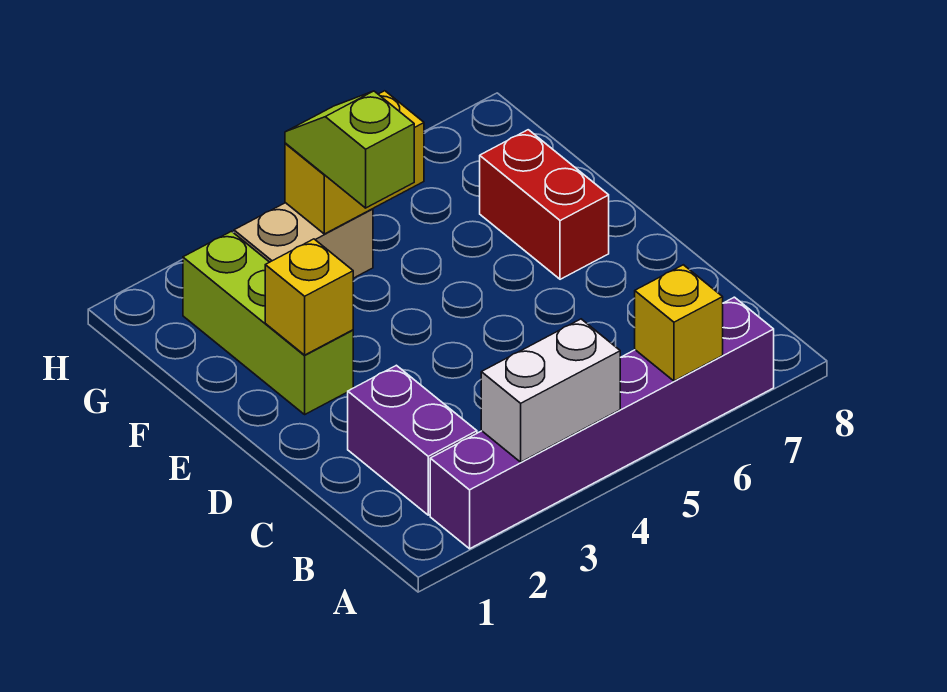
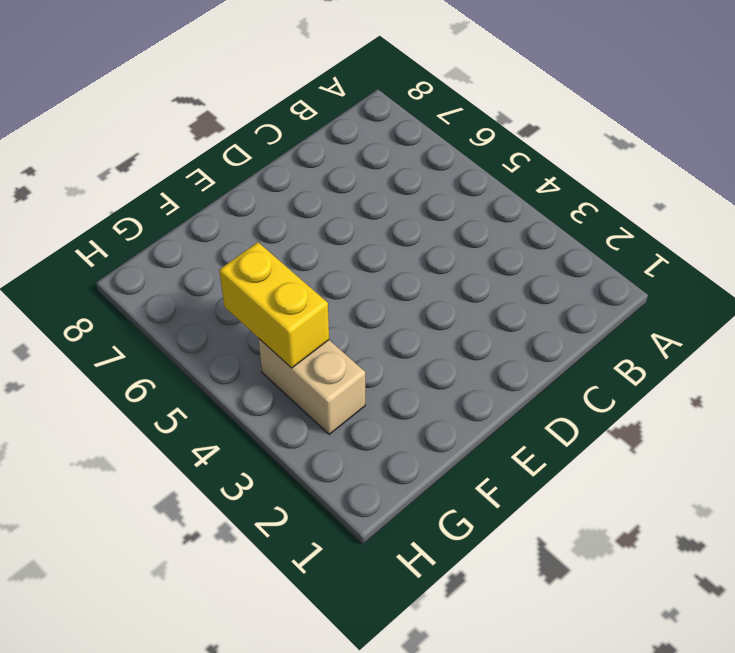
none -> purple brick A2:A7 level 1
none -> purple brick B2:C2 level 1

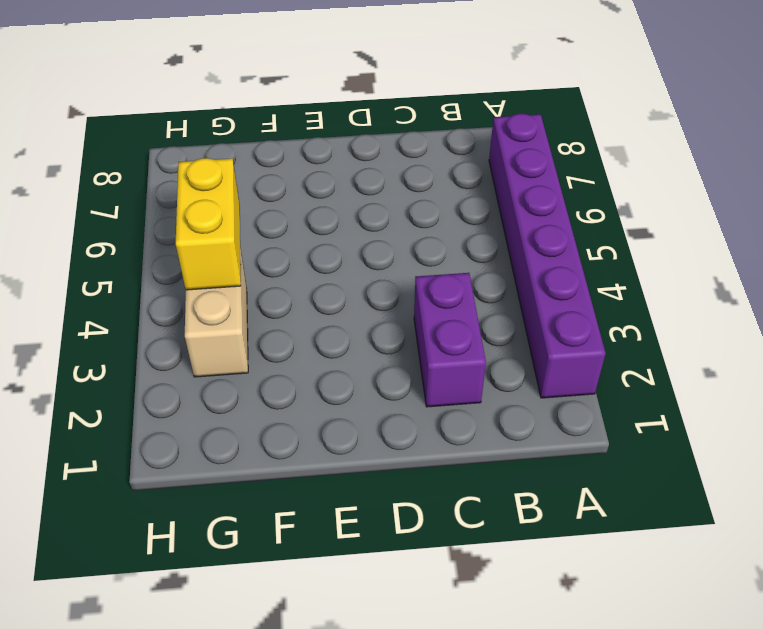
purple brick C2:C3 level 1 -> purple brick B2:C2 level 1
none -> lime brick E2:G2 level 1
none -> red brick E7:F7 level 1

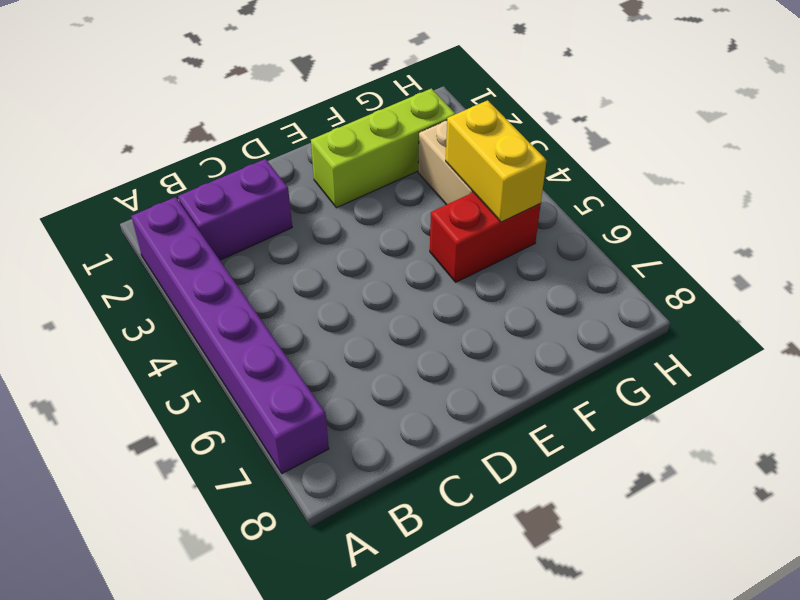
red brick F5:G5 level 1 -> red brick E7:F7 level 1
none -> white brick A3:A4 level 2
none -> yellow brick A6 level 2

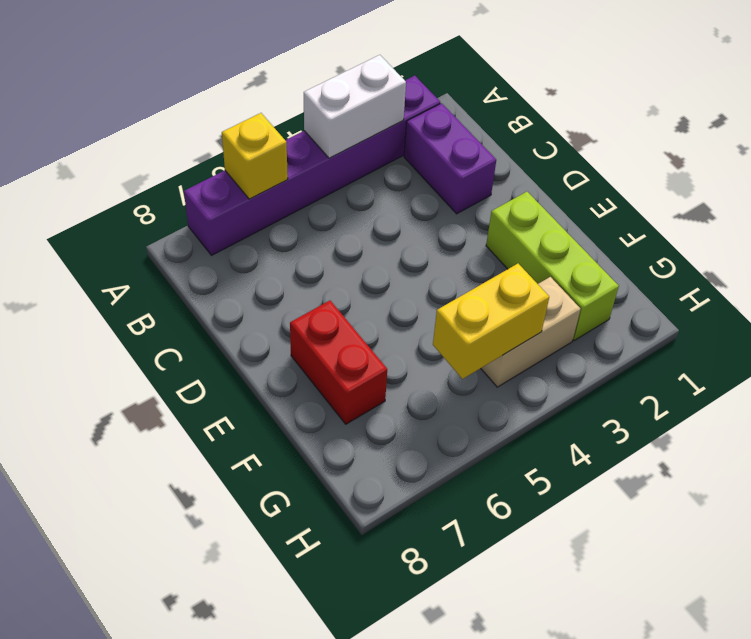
none -> yellow brick E2 level 2
none -> lime slope F4:G4 level 3 top F

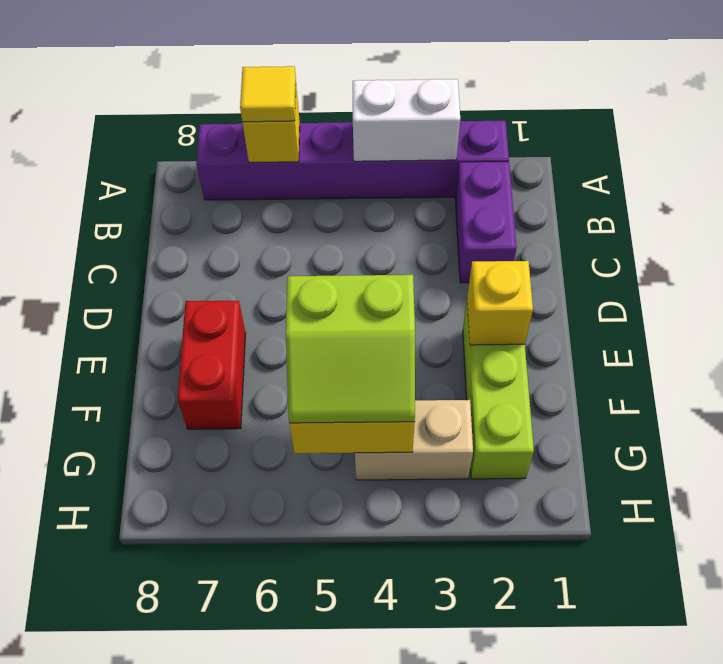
yellow tile A6 level 3 -> none
lime slope F4:G5 level 3 top F -> lime slope F4:G4 level 3 top F

